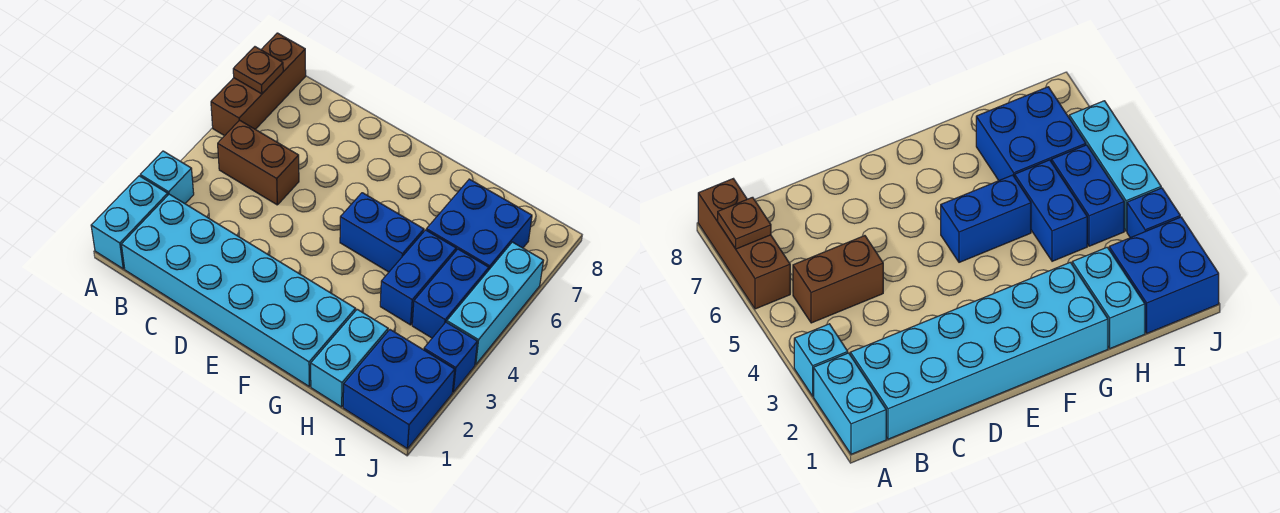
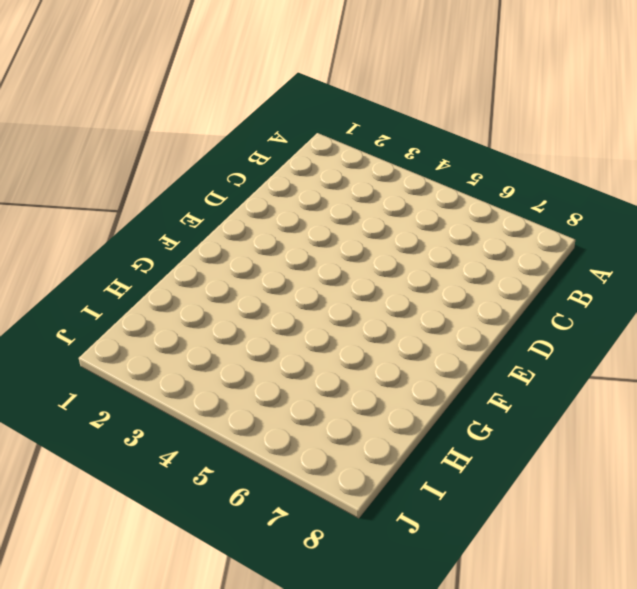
none -> cyan brick A1:A2 level 1
none -> cyan brick A3 level 1
none -> brown brick A6:A8 level 1

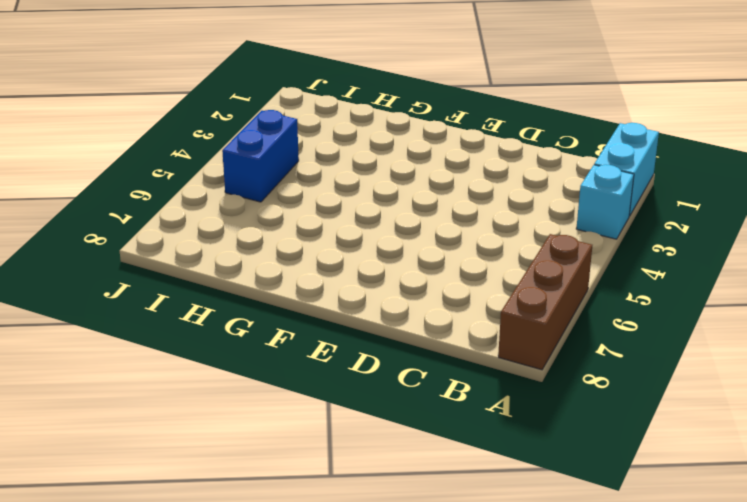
none -> cyan brick B1:G2 level 1
none -> brown brick B5:C5 level 1
none -> blue brick F5:G5 level 1

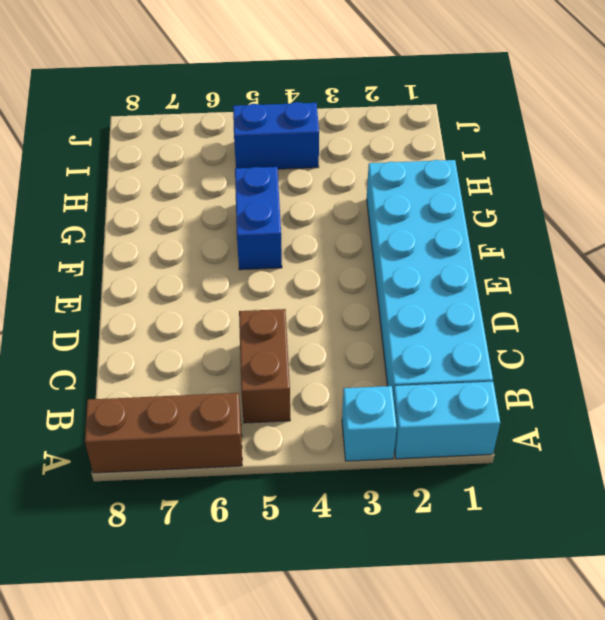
none -> cyan brick H1:H2 level 1
none -> blue brick H4:H5 level 1
none -> blue brick H6:I7 level 1

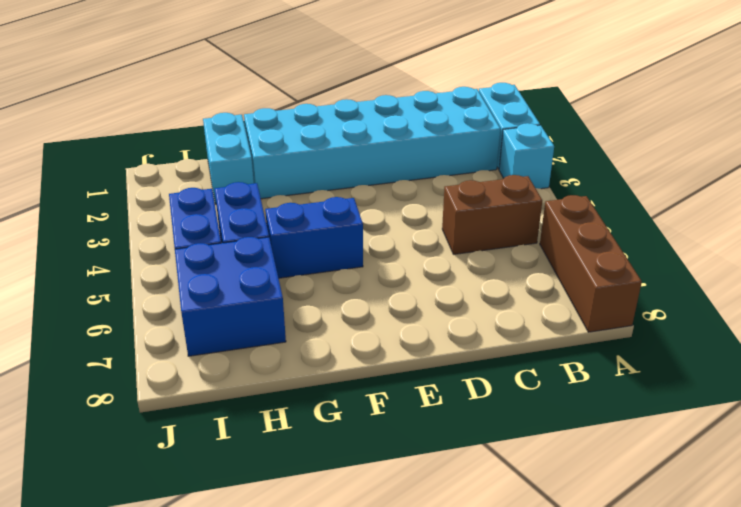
none -> blue brick I1:J2 level 1
none -> blue brick J3 level 1
none -> cyan brick J4:J6 level 1

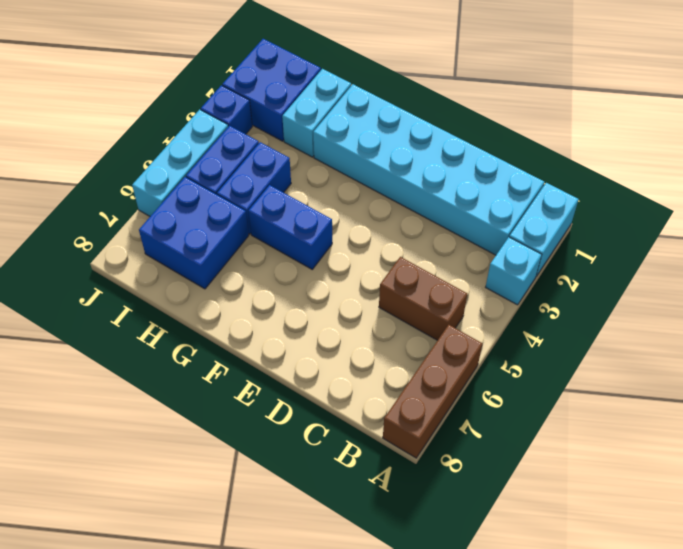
none -> brown plate A7 level 2

